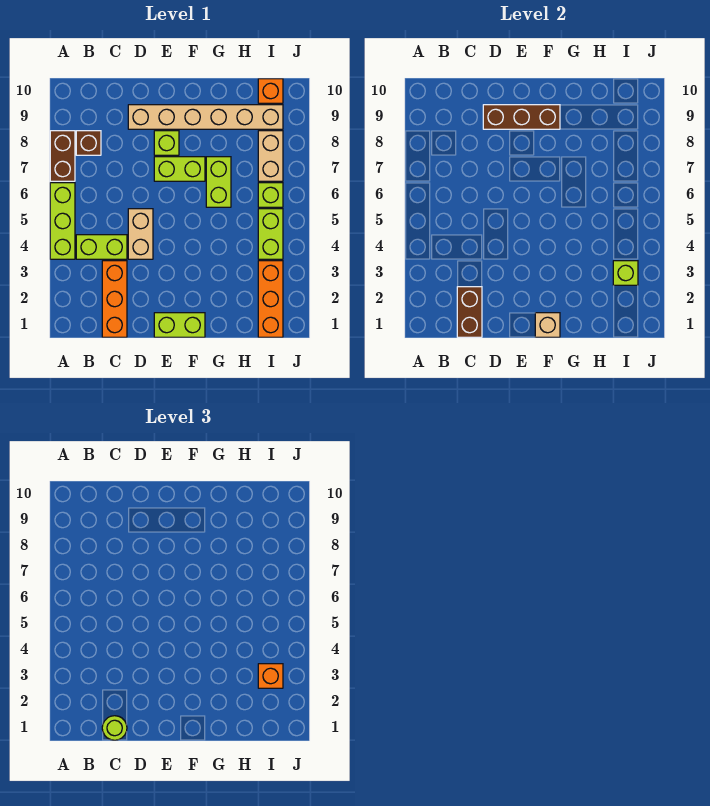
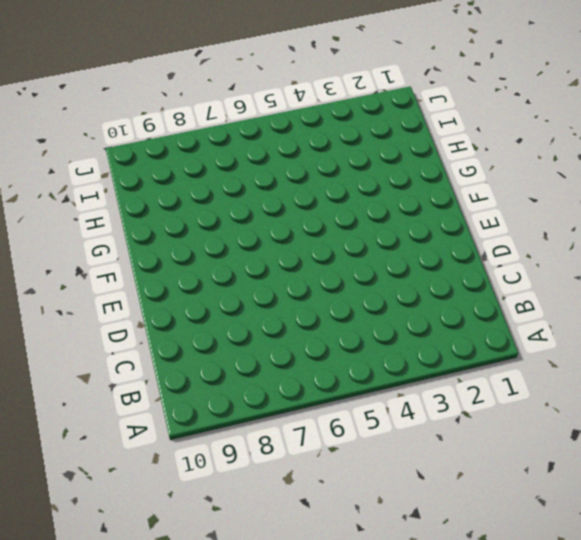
none -> lime brick A4:A6 level 1
none -> brown brick A7:A8 level 1
none -> lime brick B4:C4 level 1

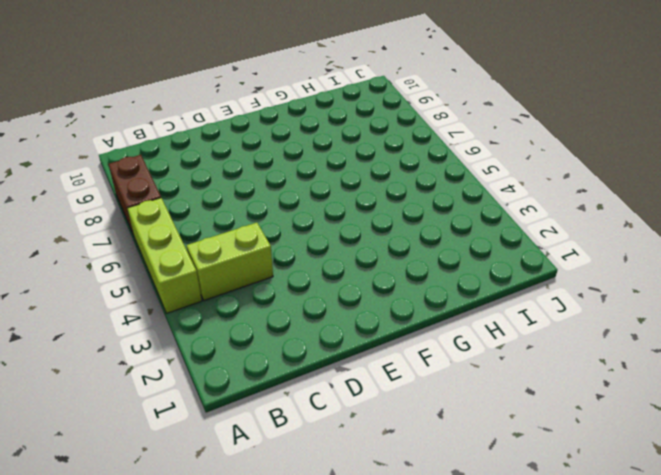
none -> brown brick B8 level 1
none -> orange brick C1:C3 level 1
none -> tan brick D4:D5 level 1

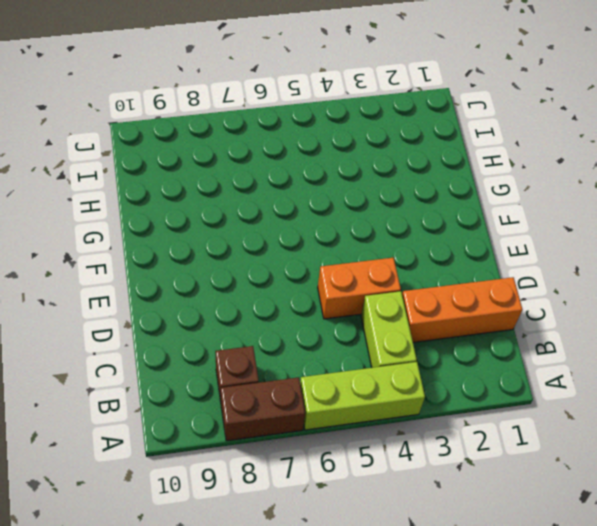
orange brick D4:D5 level 1 -> tan brick D4:D5 level 1
none -> tan brick D9:I9 level 1
none -> lime brick E1:F1 level 1
none -> lime brick E7:F7 level 1

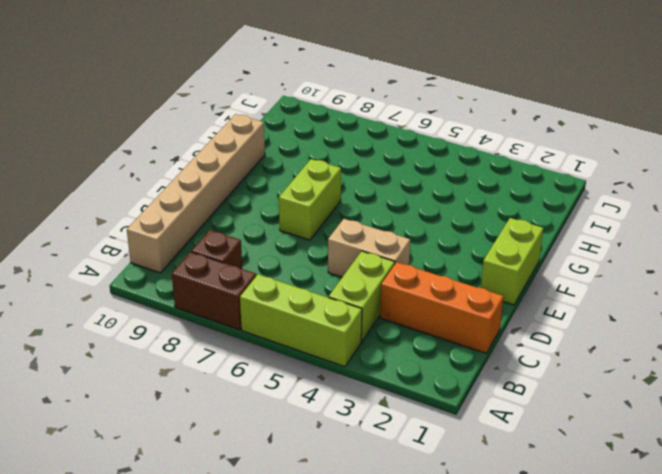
tan brick B10:G10 level 1 -> tan brick D9:I9 level 1
none -> lime brick E8 level 1
none -> lime brick G6:G7 level 1
none -> orange brick I1:I3 level 1

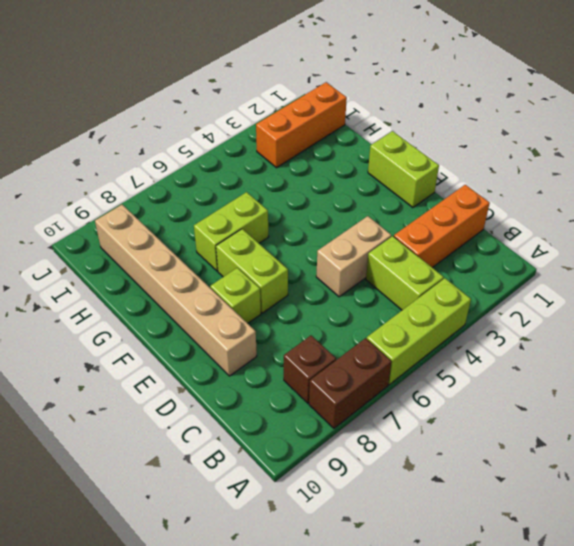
none -> lime brick I4:I5 level 1
none -> lime brick I6 level 1
none -> tan brick I7:I8 level 1

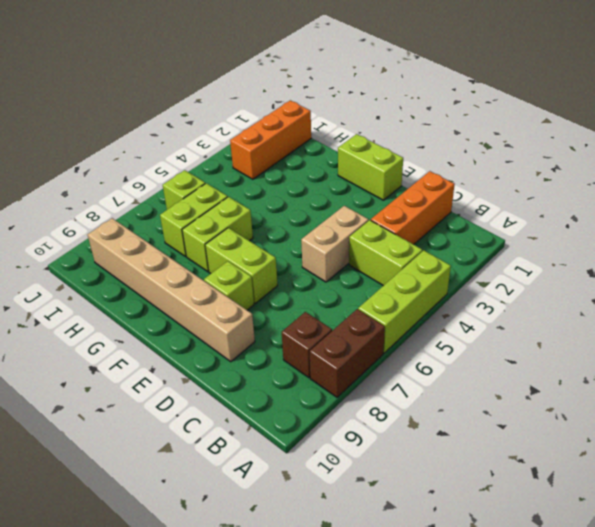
lime brick H6:H7 level 1 -> lime brick I4:I5 level 1
none -> tan brick I7:I8 level 1
none -> orange brick I10 level 1
none -> brown brick C1:C2 level 2

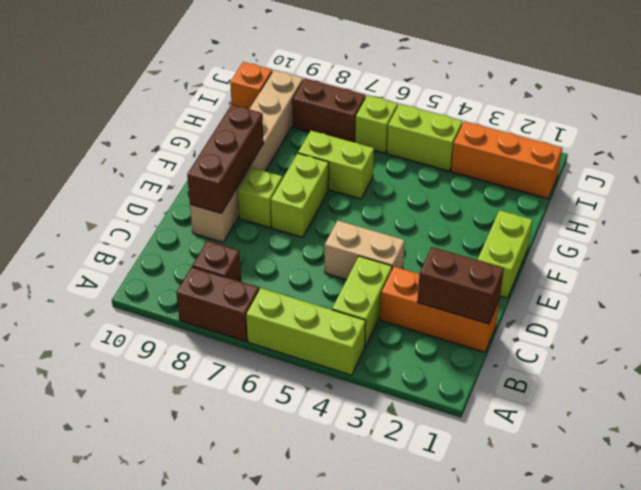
brown brick I7:I8 level 1 -> tan brick I7:I8 level 1
none -> tan brick F1 level 2
none -> lime brick I3 level 2
none -> lime round brick C1 level 3

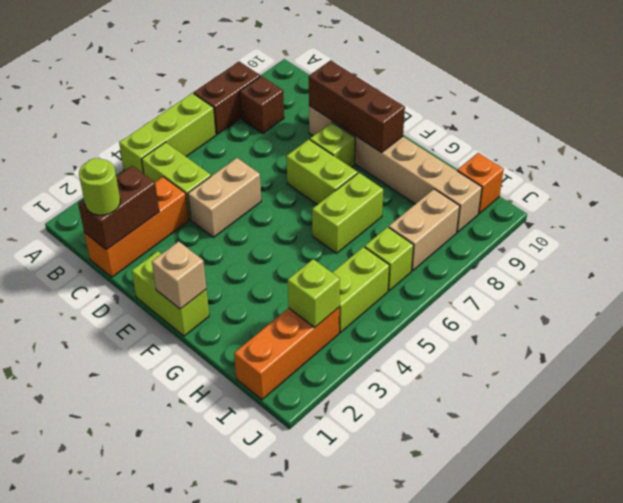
none -> orange brick I3 level 3

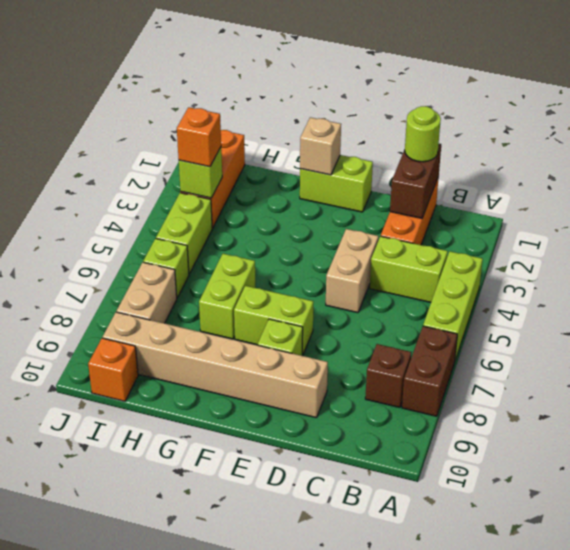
none -> brown brick D9:F9 level 2

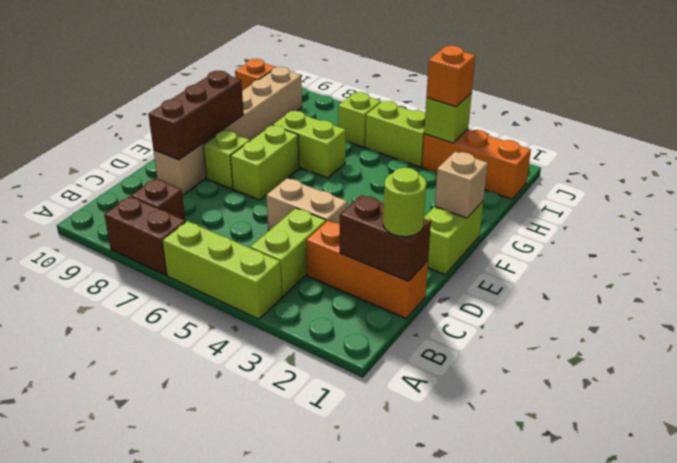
none -> tan brick I7:I8 level 1

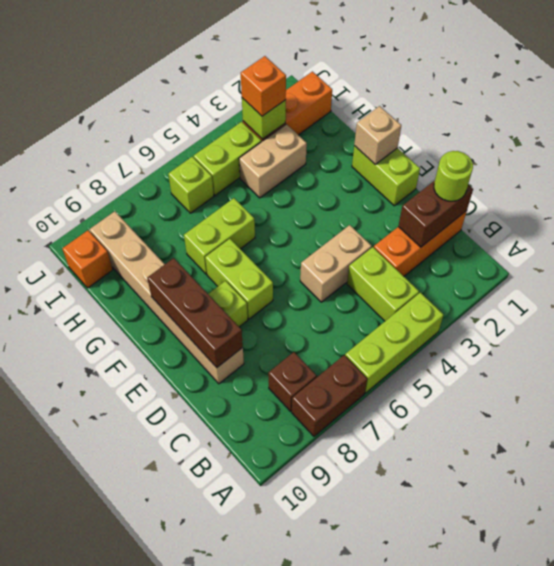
tan brick H3:H4 level 1 -> tan brick I7:I8 level 1

